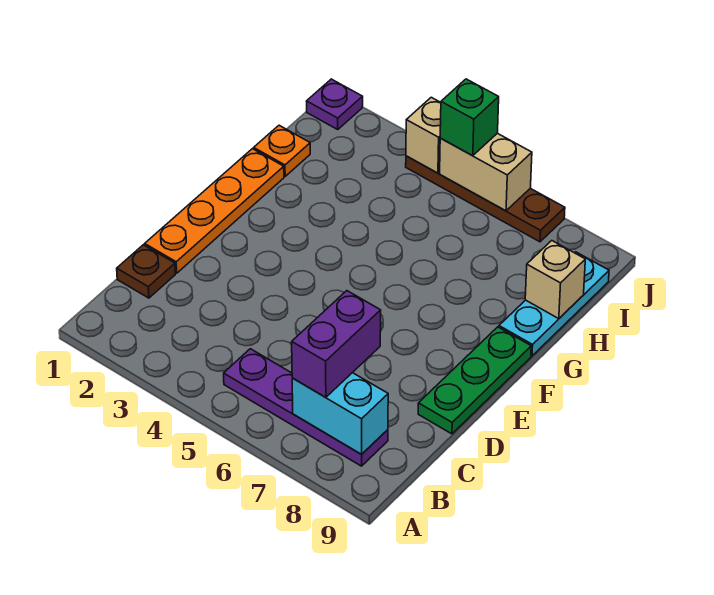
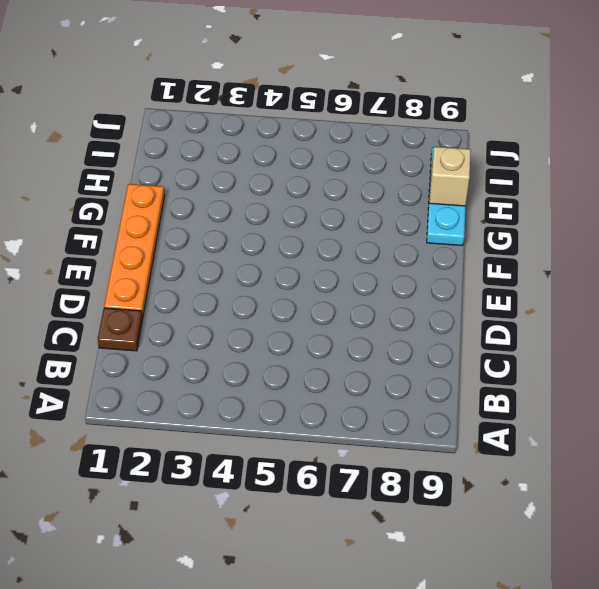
none -> purple plate B5:B8 level 1
none -> green plate D9:F9 level 1
none -> orange plate H1 level 1

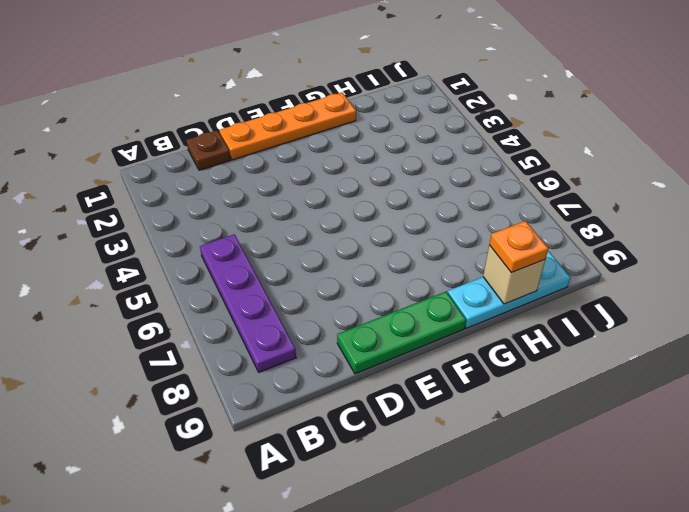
orange plate H9 level 3 -> orange plate H1 level 1
none -> purple plate J1 level 1
none -> brown plate J4:J7 level 1
none -> cyan brick B7:B8 level 2

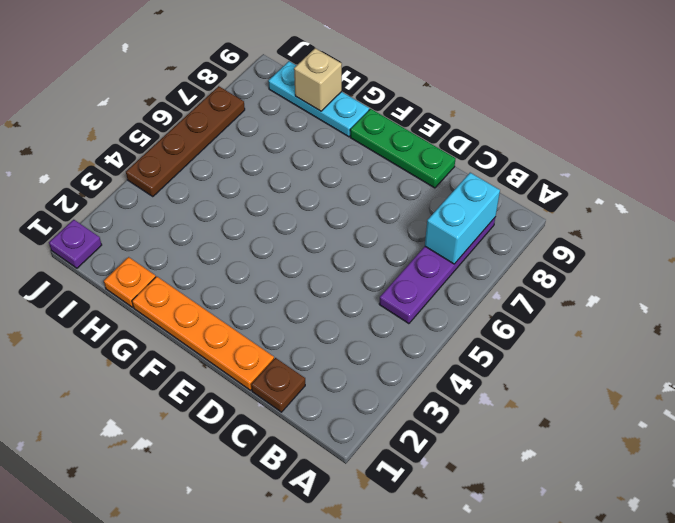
none -> tan brick J4 level 2
none -> tan brick J5:J6 level 2
none -> purple brick B7:C7 level 3

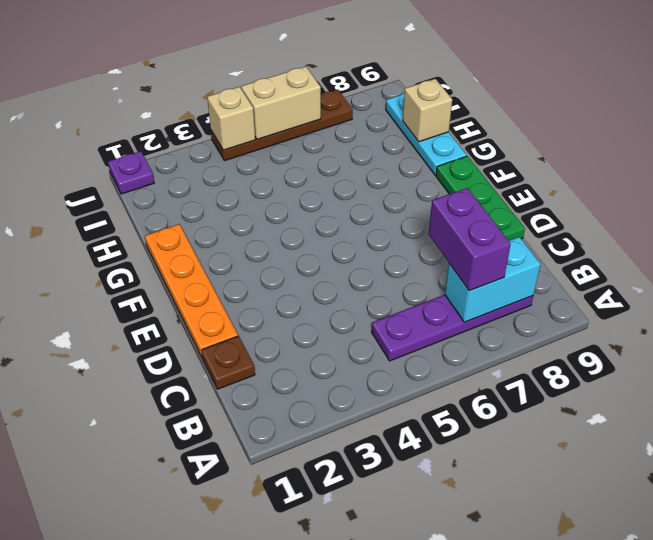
none -> orange plate H1 level 1
none -> green brick J5 level 3

